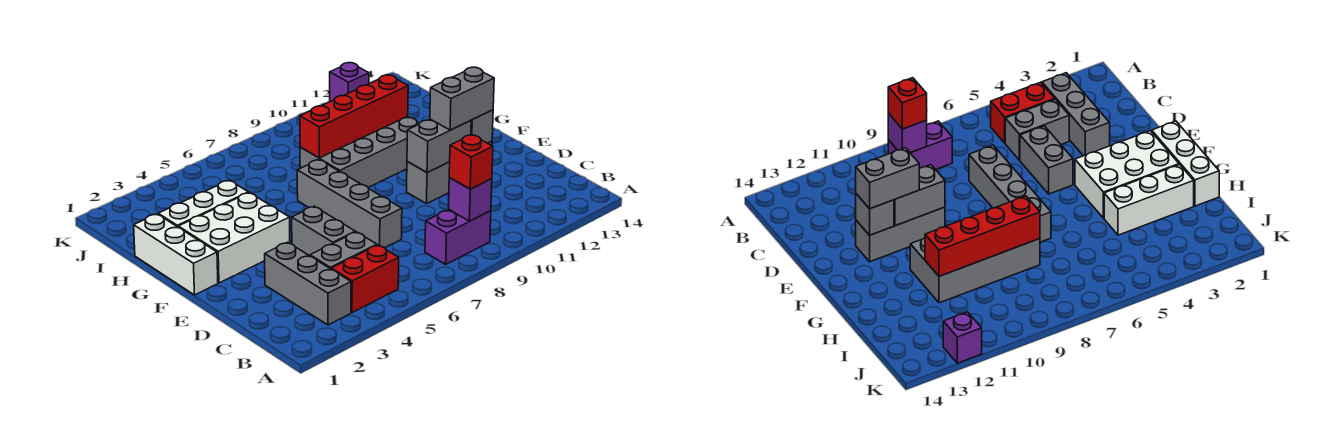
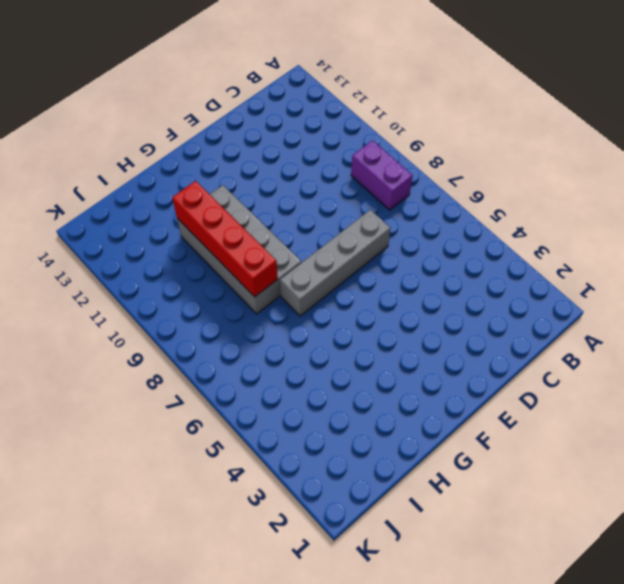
none -> grey brick B3:D3 level 1
none -> red brick B4:B5 level 1
none -> grey brick C4:C5 level 1

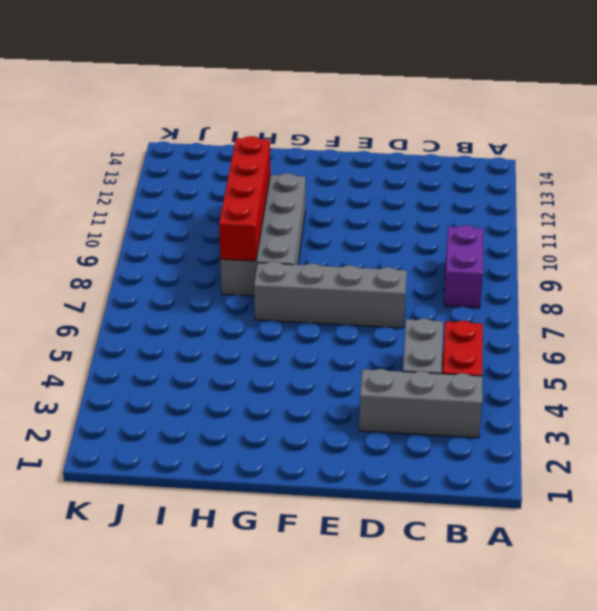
none -> grey brick D5:E5 level 1
none -> grey brick E10:E12 level 1
none -> white brick F1:H1 level 1

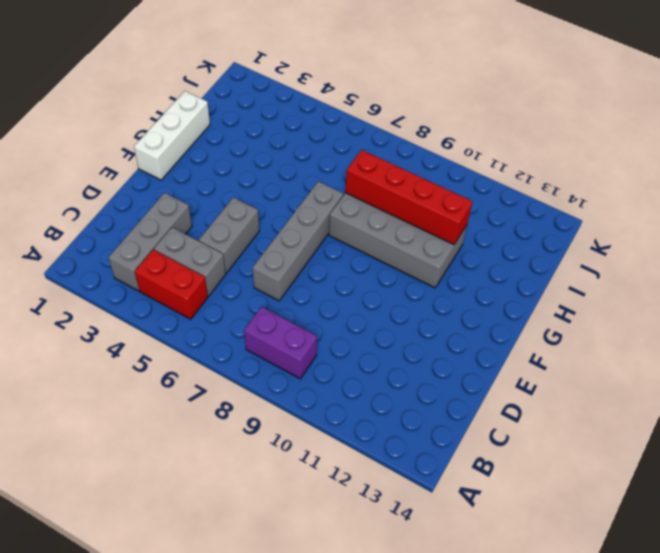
none -> grey brick E10:E12 level 1
none -> white brick F2:G4 level 1
none -> white brick H2:H4 level 1

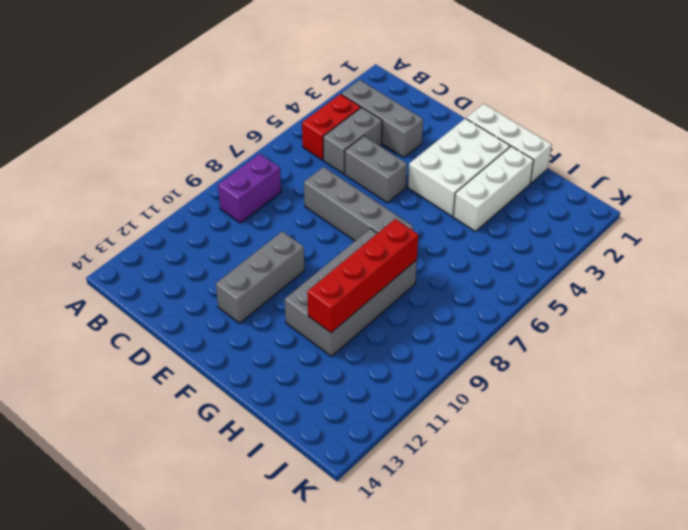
none -> purple brick K12 level 1
none -> purple brick B9 level 2
none -> grey brick E10:E11 level 2

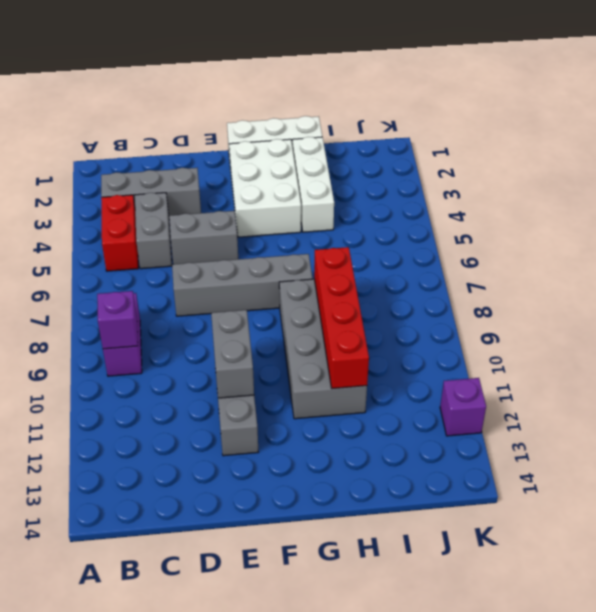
none -> grey brick E12 level 2
none -> red brick B9 level 3
none -> grey brick E11:E12 level 3

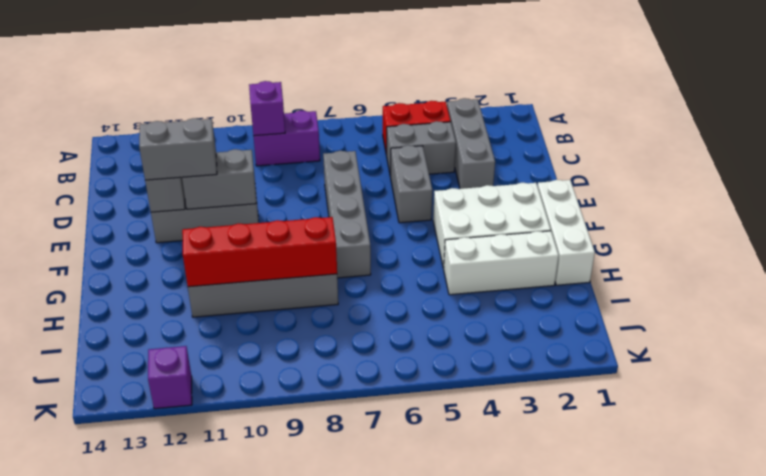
none -> red brick B9 level 3

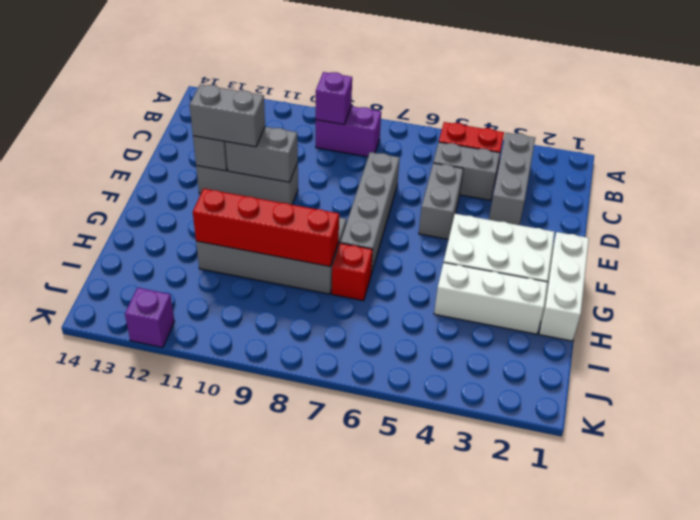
red brick H7 level 1 -> red brick B9 level 3

